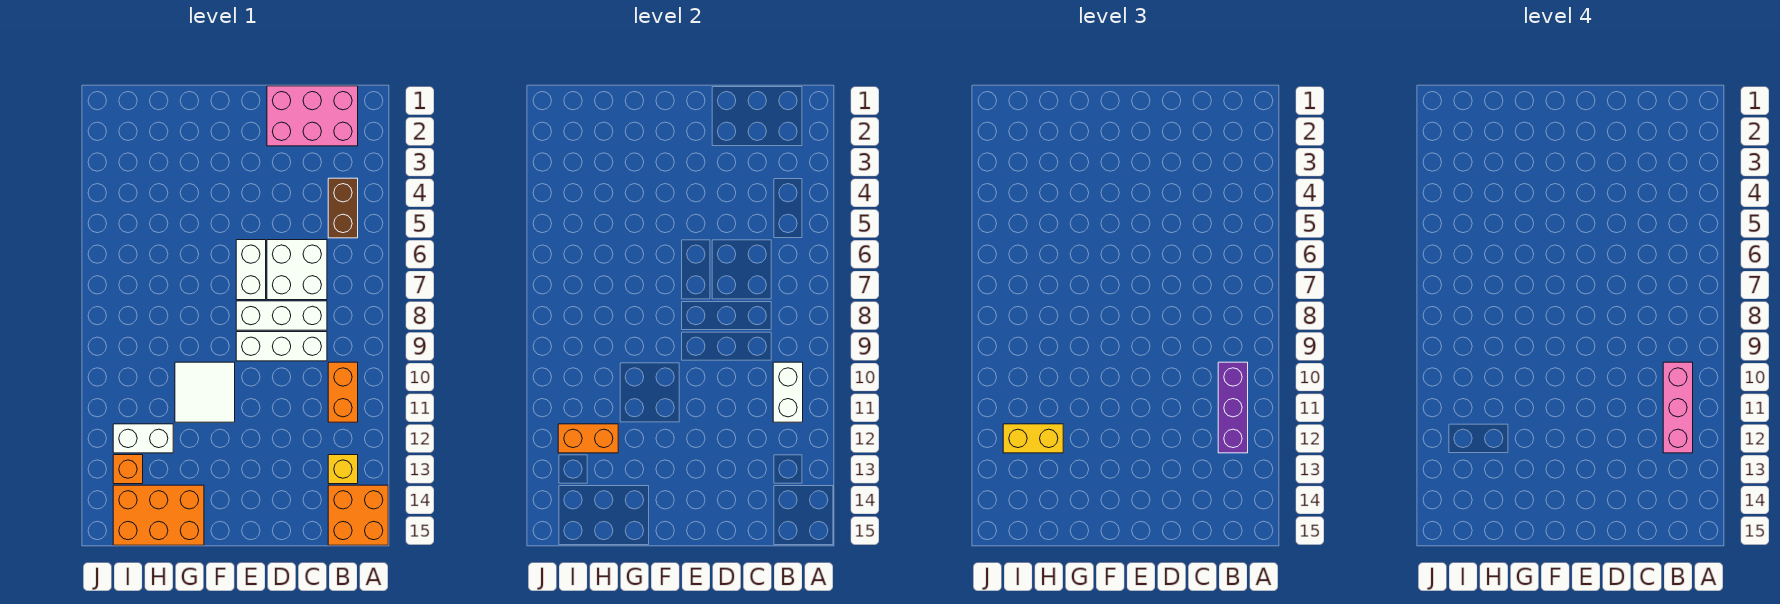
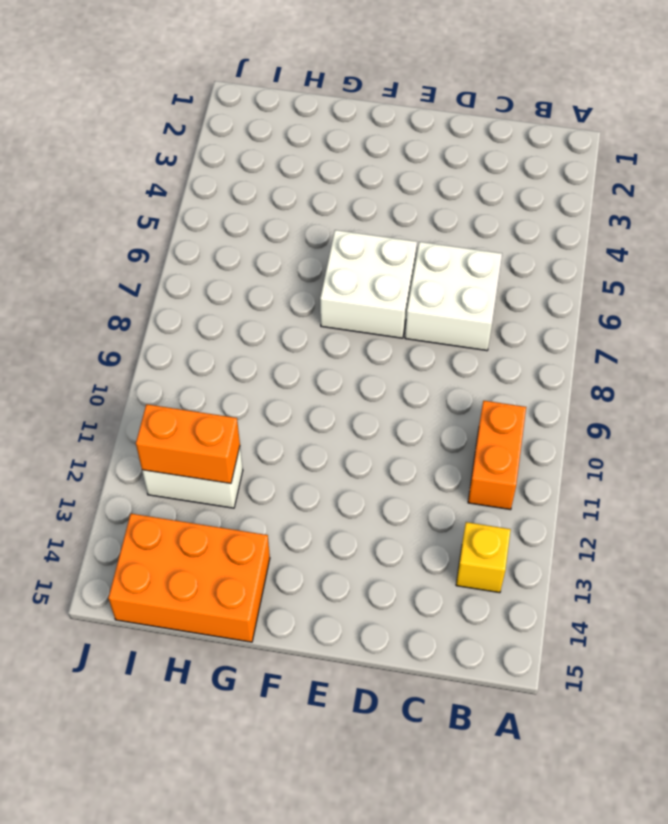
white brick E6:F7 level 1 -> white brick E6:E7 level 1
none -> orange brick A14:B15 level 1
none -> pink brick B1:D2 level 1
none -> brown brick B4:B5 level 1

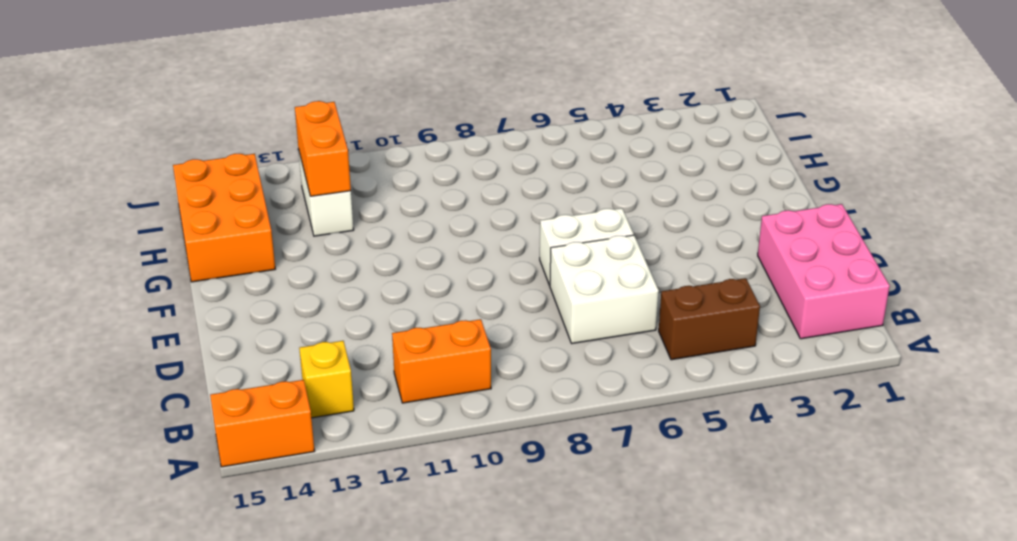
orange brick A14:A15 level 1 -> orange brick A14:B15 level 1
none -> white brick C8:E8 level 1
none -> white brick C9:E9 level 1
none -> white tile F10:G11 level 1

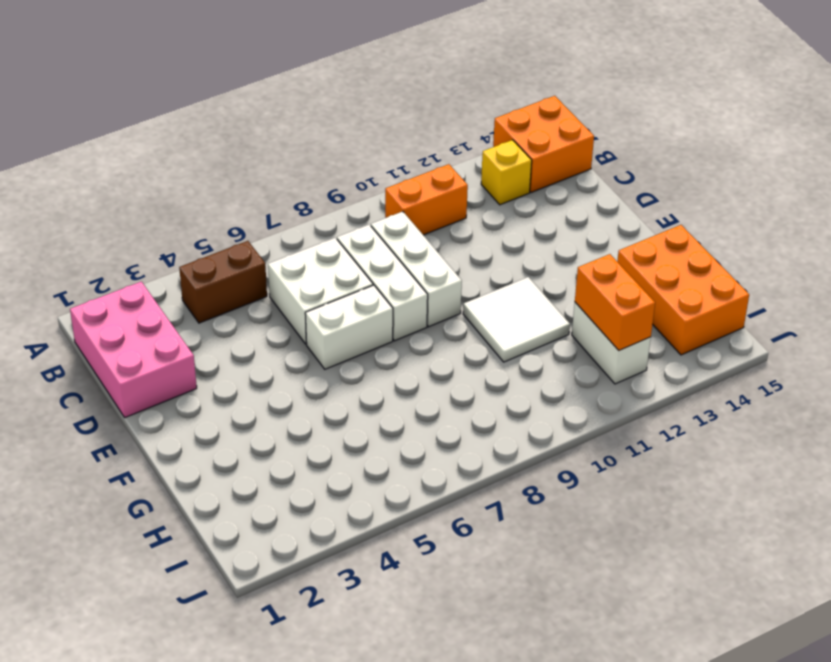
none -> orange brick I13 level 1
none -> white brick B10:B11 level 2
none -> purple brick B10:B12 level 3

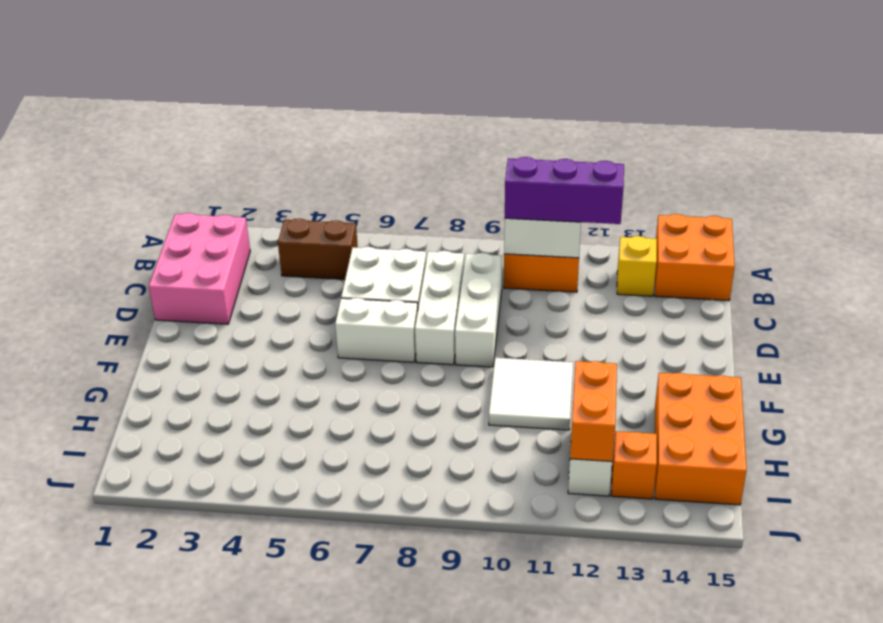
none -> yellow brick H12:I12 level 3
none -> pink brick B10:B12 level 4

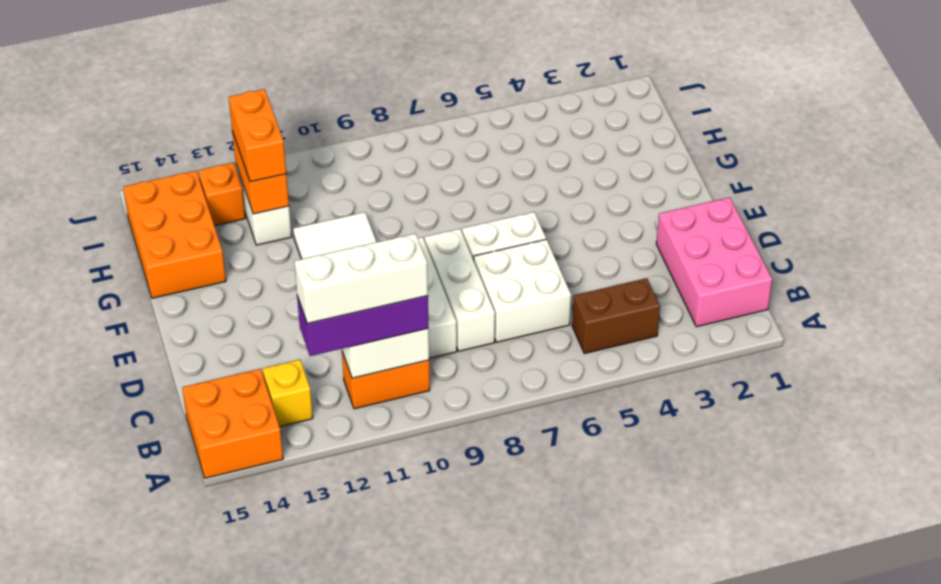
white brick B10:B12 level 4 -> pink brick B10:B12 level 4
orange brick H12:I12 level 3 -> yellow brick H12:I12 level 3

